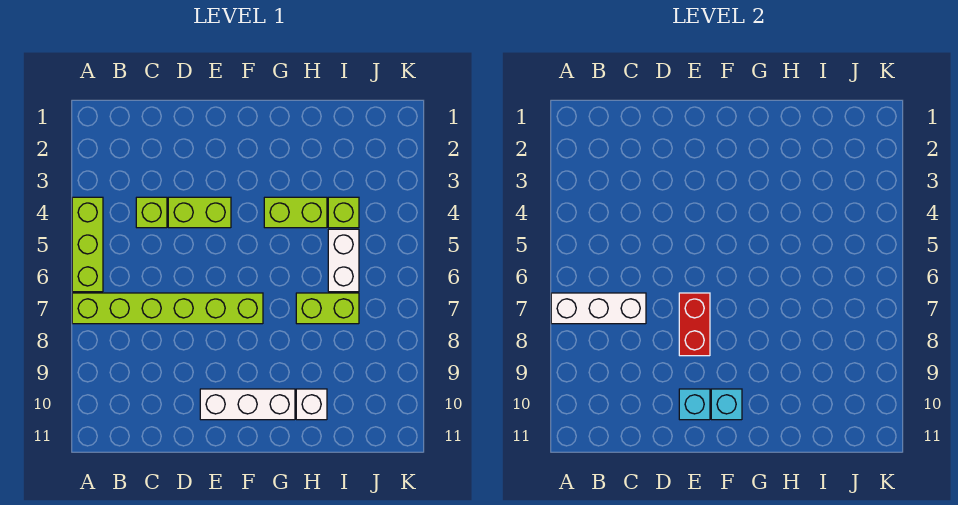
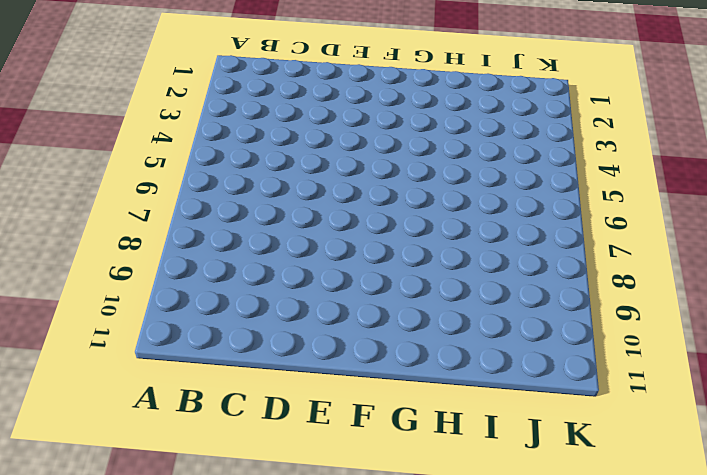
none -> lime brick A4:A6 level 1
none -> lime brick A7:F7 level 1
none -> lime brick C4 level 1

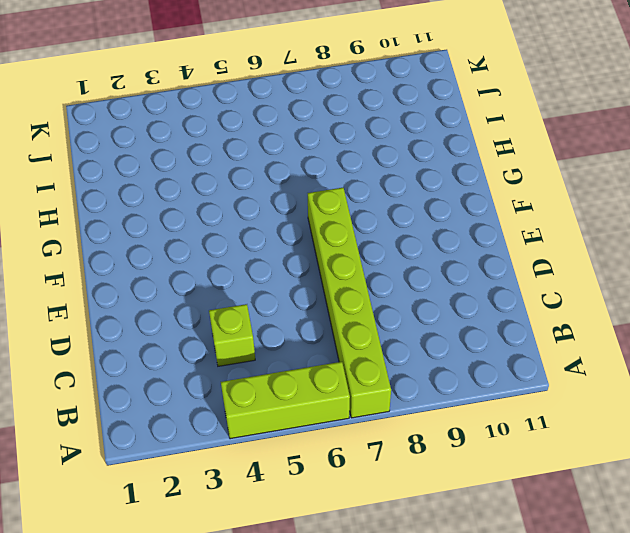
none -> lime brick D4:E4 level 1
none -> white brick E10:G10 level 1
none -> lime brick G4:H4 level 1

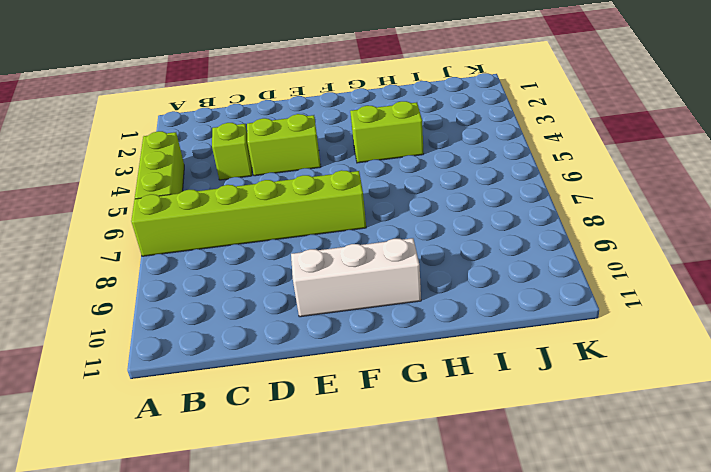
none -> lime brick H7:I7 level 1
none -> white brick H10 level 1
none -> lime brick I4 level 1

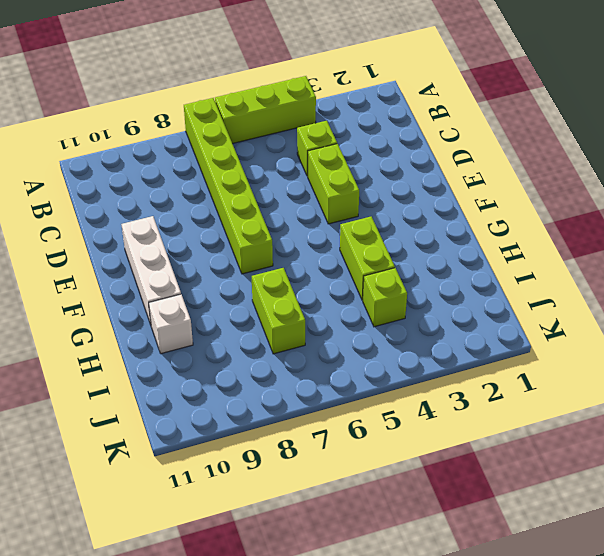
none -> white brick I5:I6 level 1
none -> white brick A7:C7 level 2
none -> red brick E7:E8 level 2

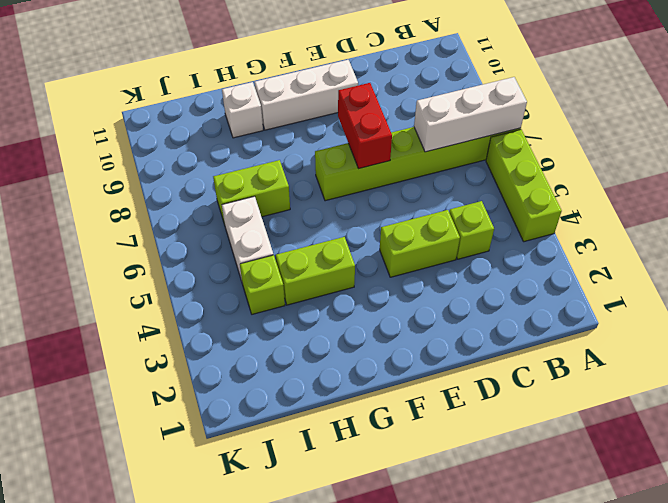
none -> cyan brick E10 level 2
none -> cyan brick F10 level 2

